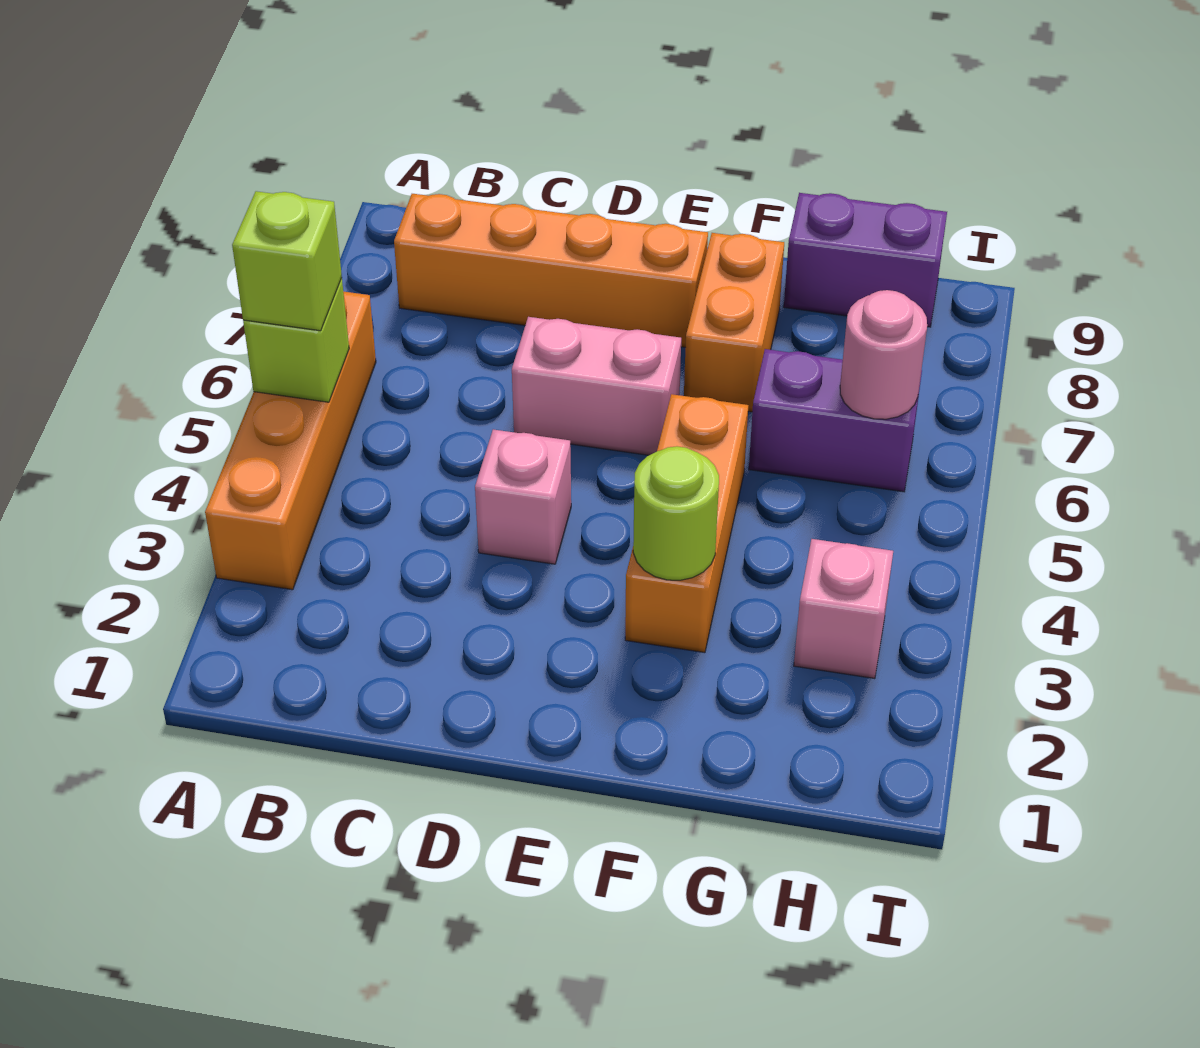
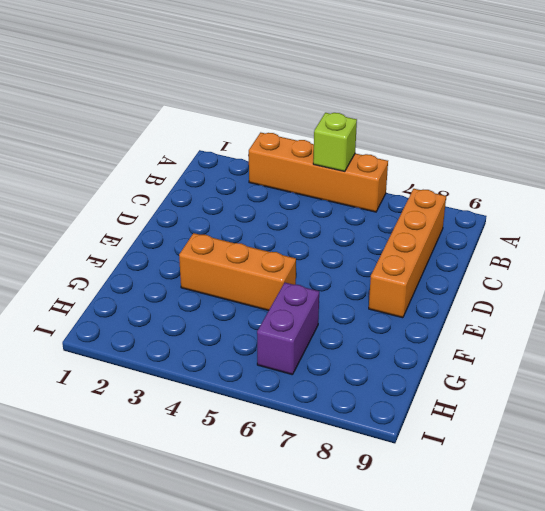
none -> pink brick D4 level 1
none -> pink brick D6:E6 level 1
none -> orange brick F7:F8 level 1

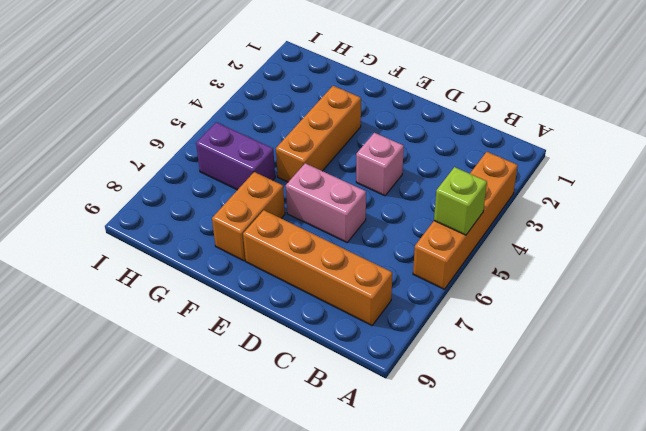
none -> purple brick G9:H9 level 1
none -> pink brick H3 level 1
none -> lime round brick F3 level 2

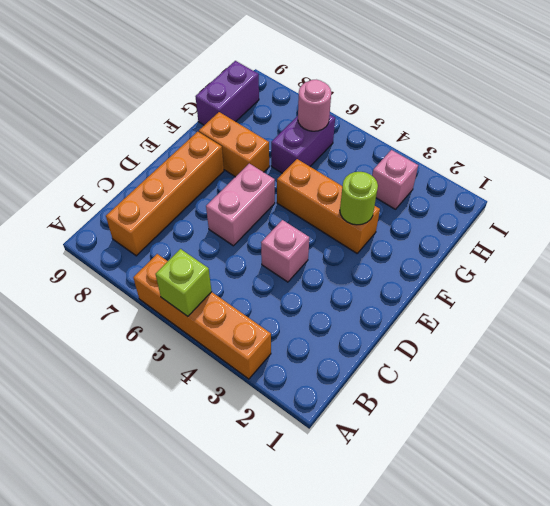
none -> lime brick A5 level 3

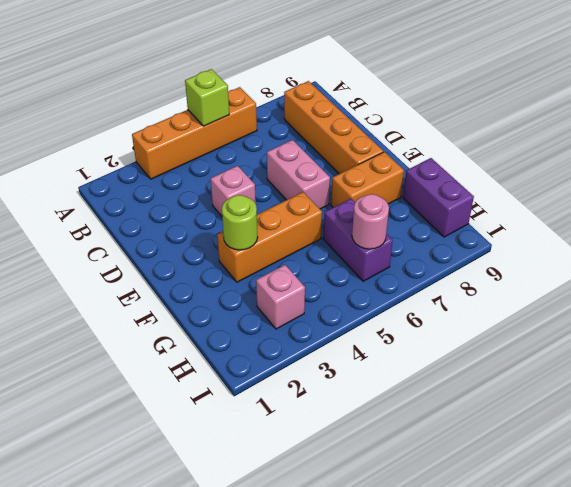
none -> lime brick A5 level 3

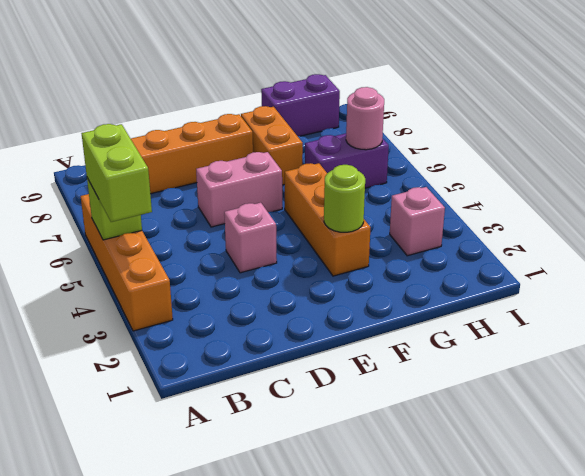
lime brick A4:A5 level 3 -> lime brick A5 level 3

